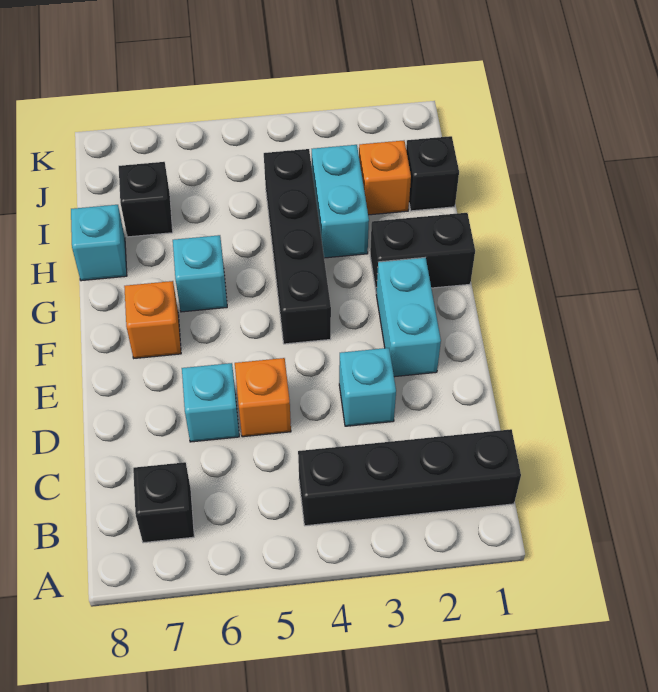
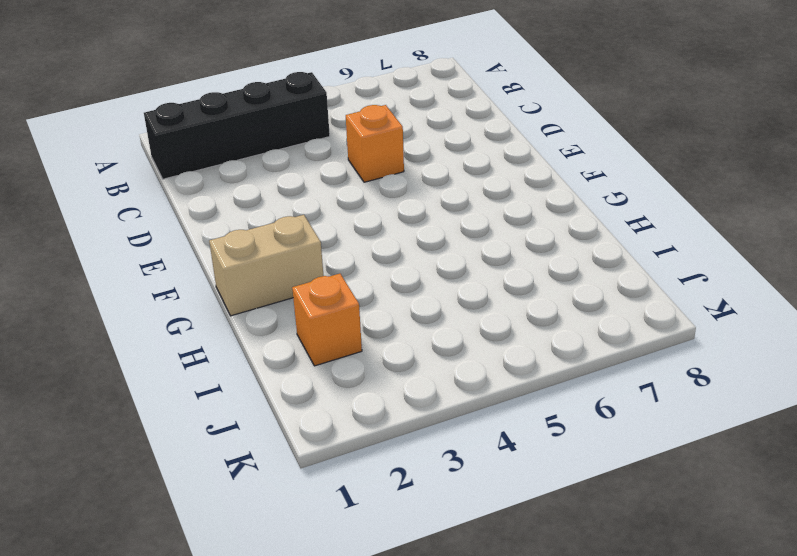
tan brick G1:G2 level 1 -> black brick G1:G2 level 1
none -> black brick B7 level 1
none -> cyan brick D3 level 1
none -> cyan brick D6 level 1

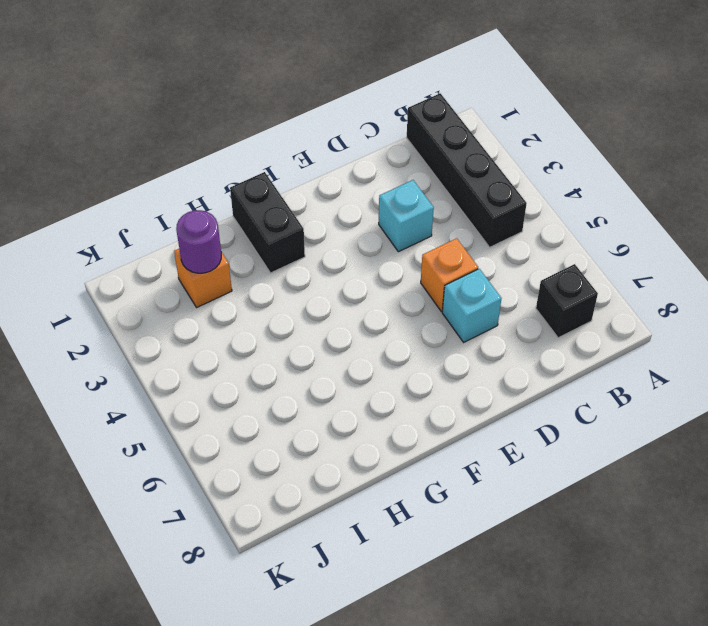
purple round brick I2 level 2 -> none
none -> cyan brick E2:F2 level 1
none -> black brick F4:I4 level 1
none -> orange brick F7 level 1

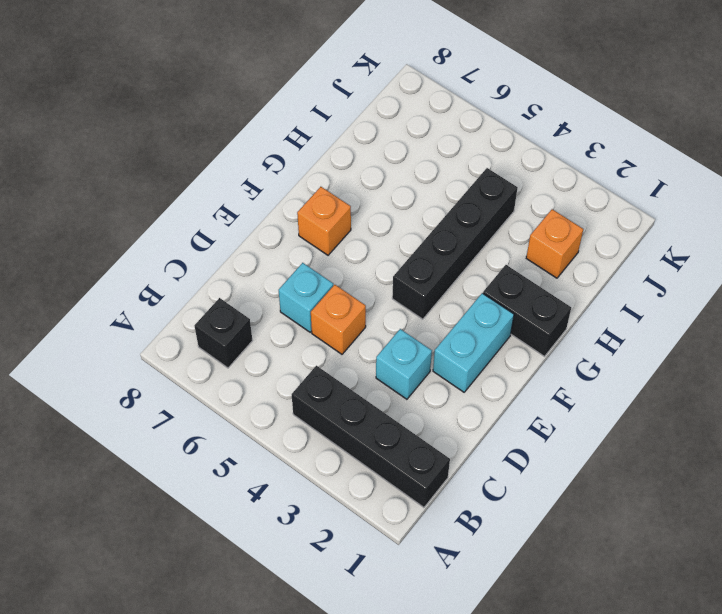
none -> cyan brick G6 level 1
none -> cyan brick H3:I3 level 1
none -> cyan brick H8 level 1

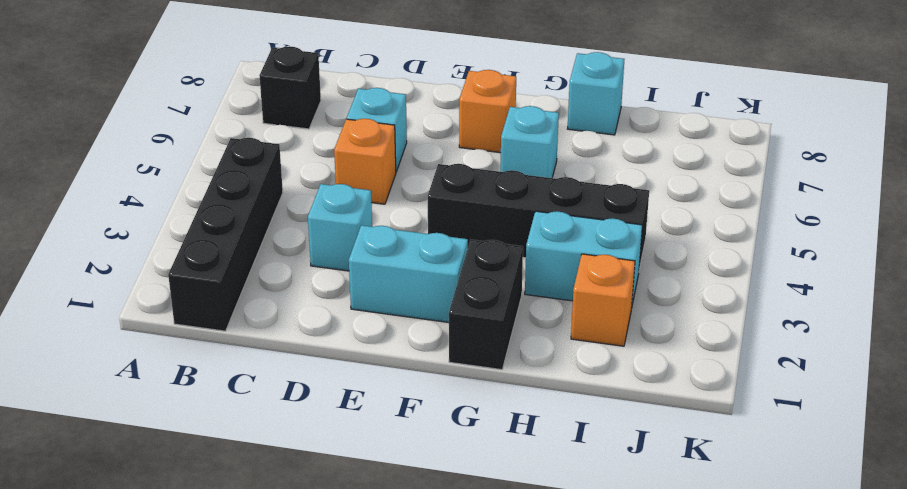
none -> black brick I1 level 1
none -> black brick I7 level 1

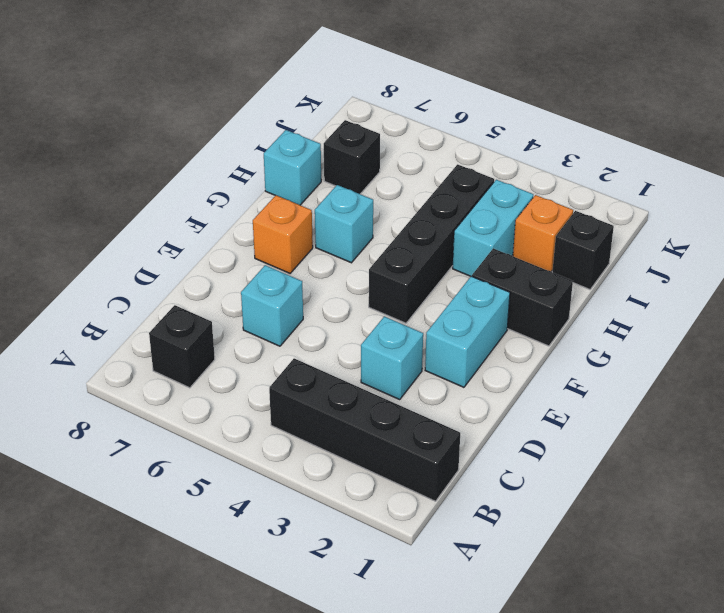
none -> orange brick D5 level 1

